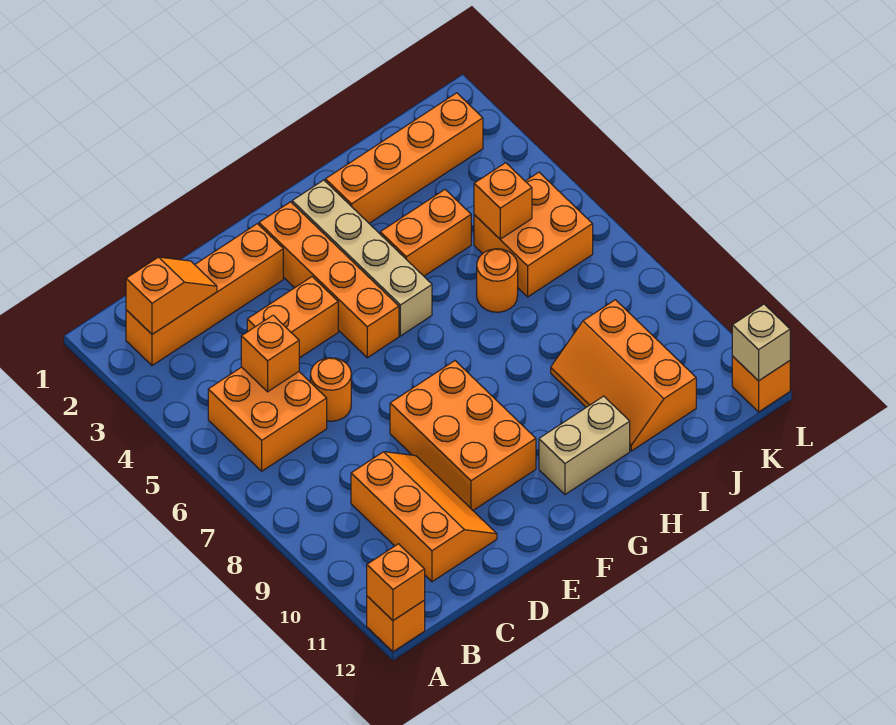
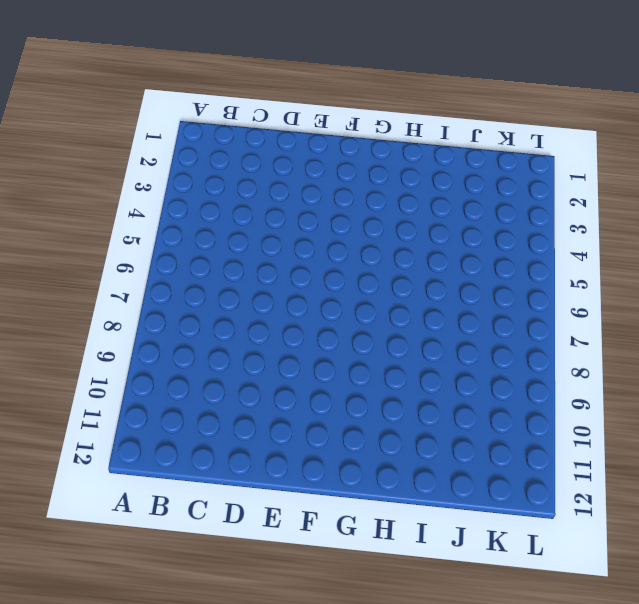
none -> orange brick A12 level 1
none -> orange brick B2:E2 level 1
none -> orange brick B5:C6 level 1

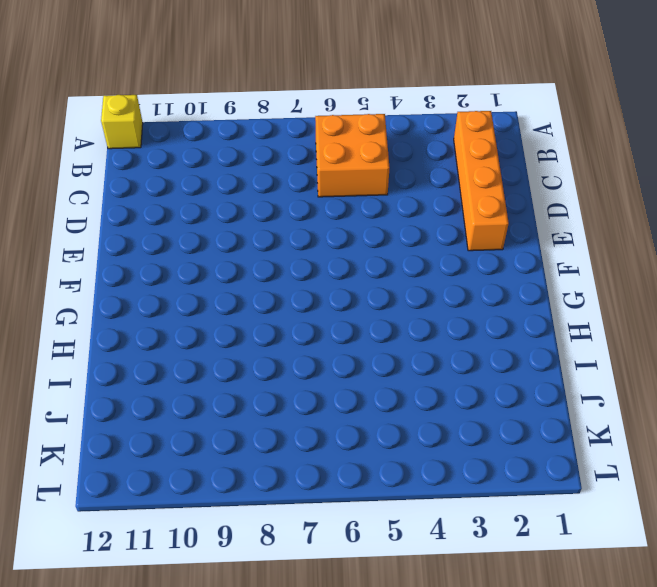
yellow brick A12 level 1 -> orange brick A12 level 1
none -> orange slope C9:D11 level 1 top C
none -> orange brick D4:E4 level 1
none -> orange round brick D6 level 1

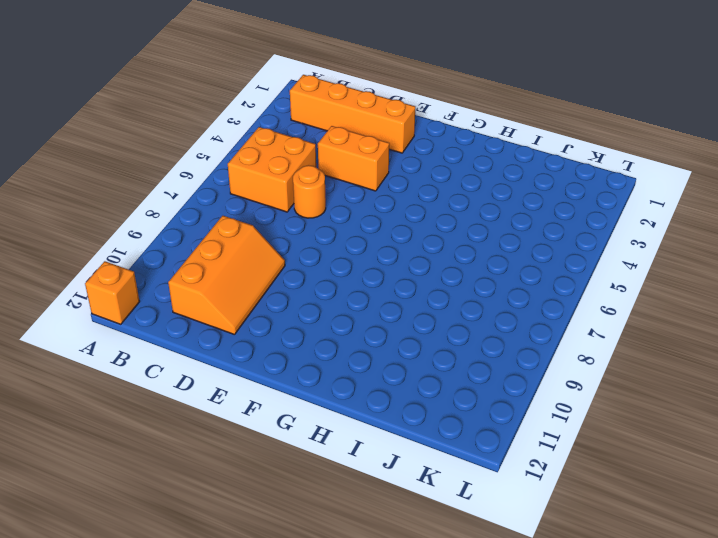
none -> orange brick E8:F10 level 1
none -> orange brick F2:F5 level 1
none -> tan brick G2:G5 level 1

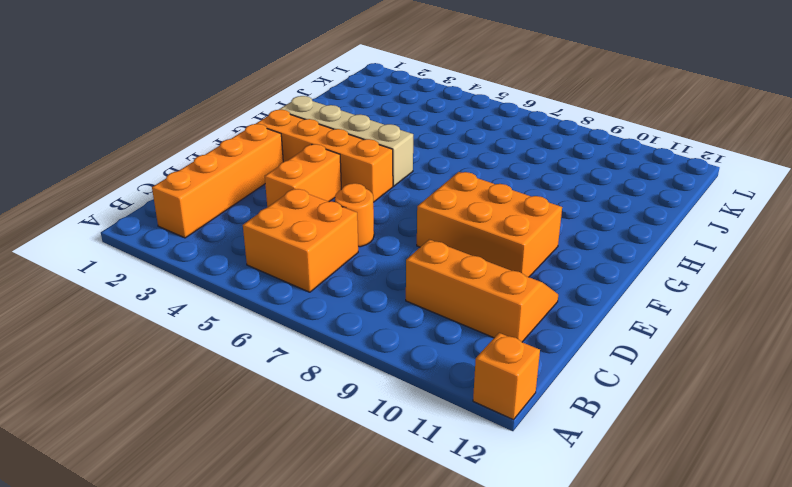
none -> tan brick G11:H11 level 1
none -> orange brick H2:K2 level 1
none -> orange brick H4:I4 level 1

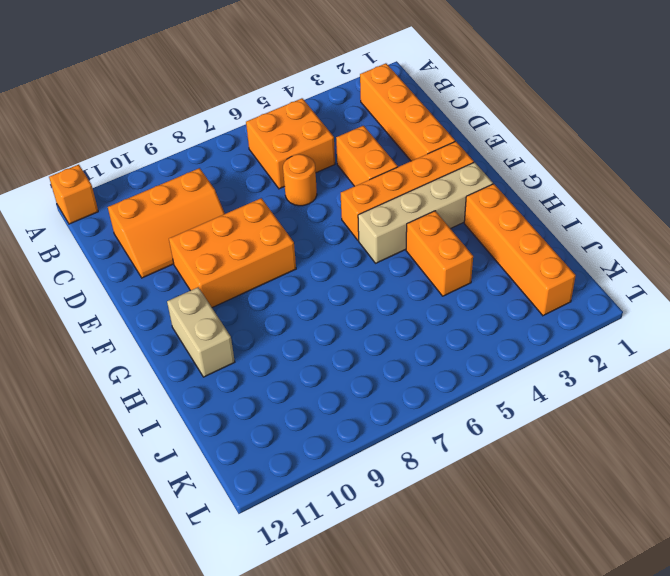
none -> orange round brick I6 level 1
none -> orange slope I9:J11 level 1 top J
none -> orange brick J5:K6 level 1

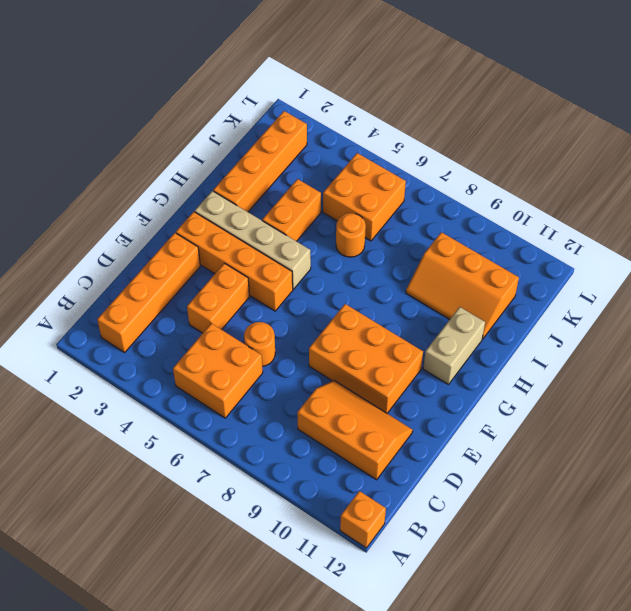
none -> orange brick L12 level 1
none -> orange brick A12 level 2
none -> orange slope B2:C2 level 2 top B

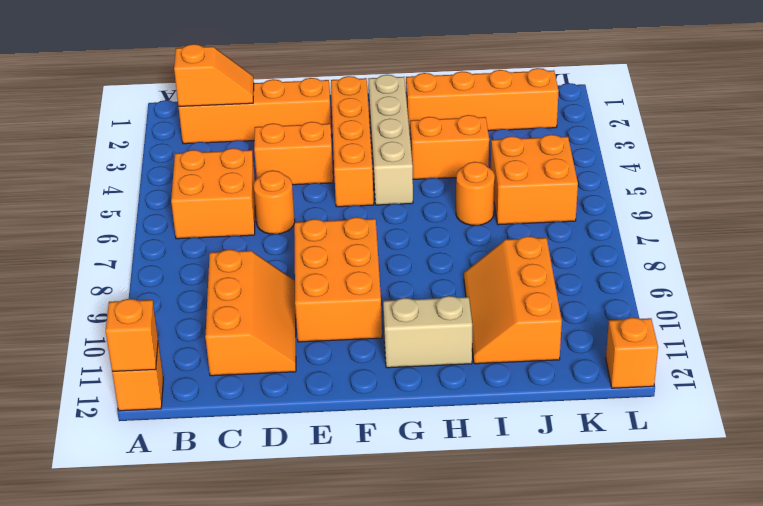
none -> orange brick C5 level 2
none -> orange brick J5 level 2
none -> tan brick L12 level 2

